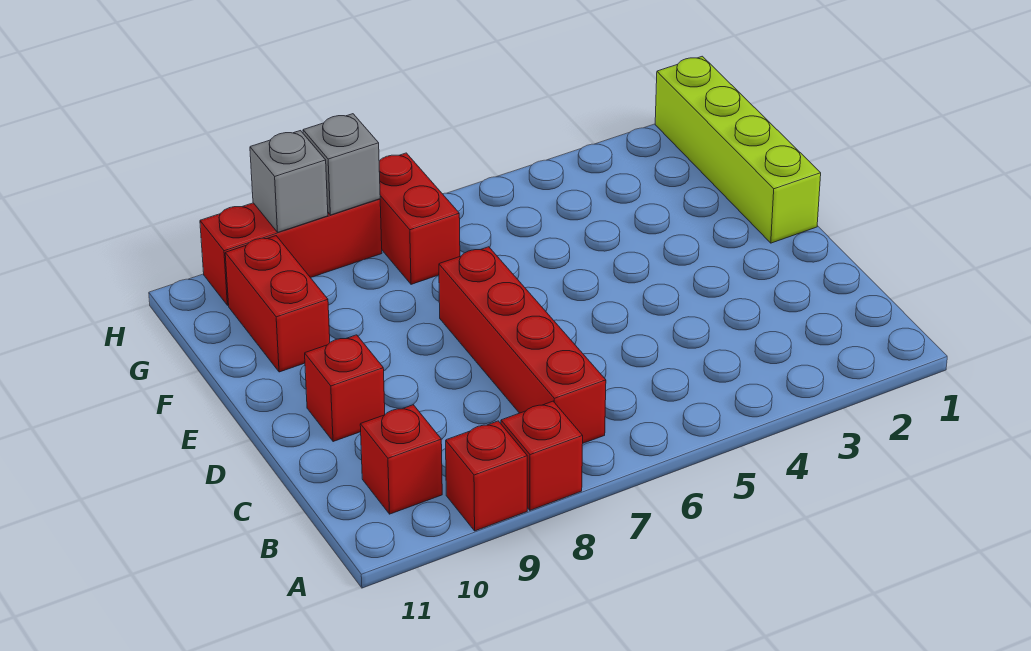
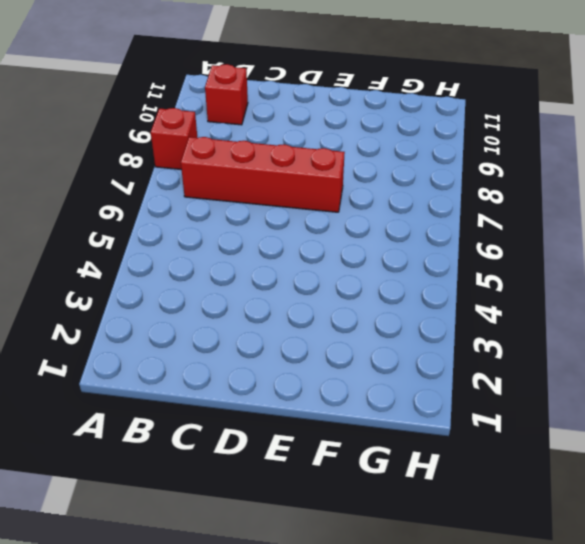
none -> red brick A9 level 1
none -> red brick D10 level 1

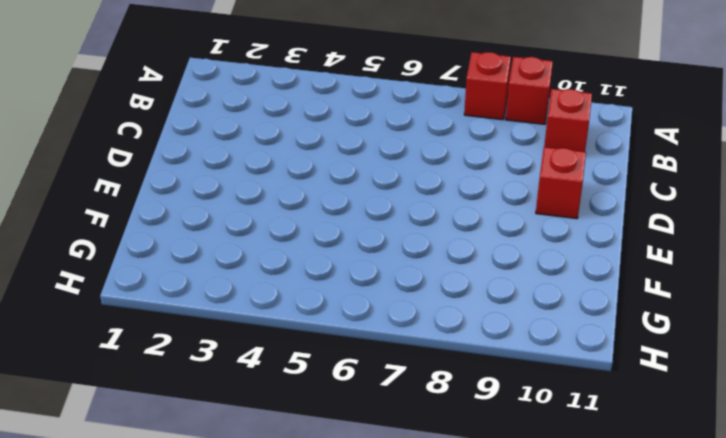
none -> red brick B7:E7 level 1
none -> lime brick E1:H1 level 1

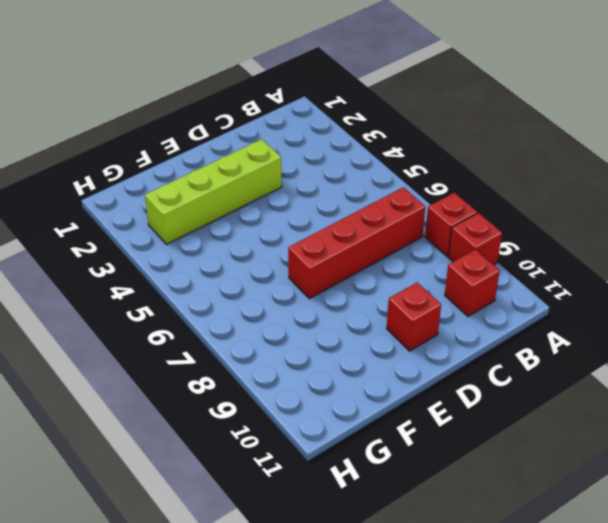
lime brick D3:G3 level 1 -> lime brick E1:H1 level 1
none -> red brick F10:G10 level 1
none -> red brick G7:H7 level 1

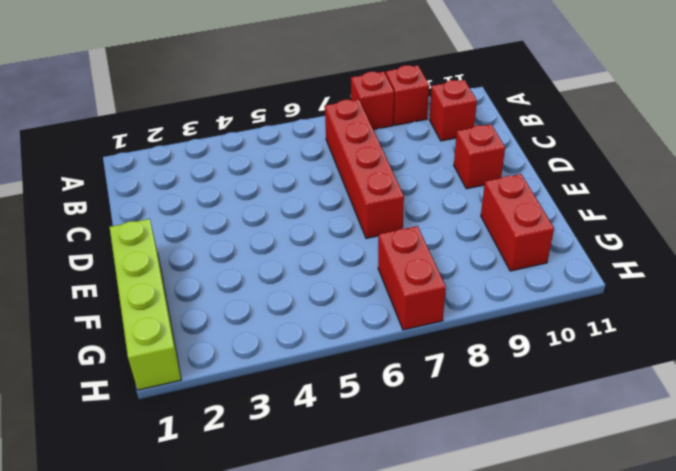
none -> red brick H8:H10 level 1
none -> grey brick H8 level 2

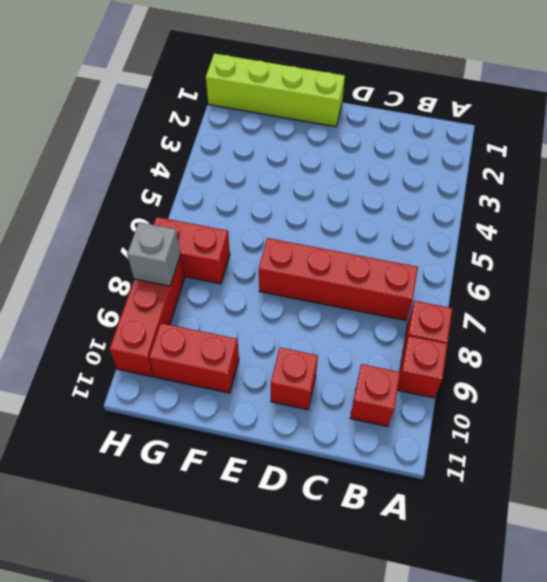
none -> grey brick H9 level 2

